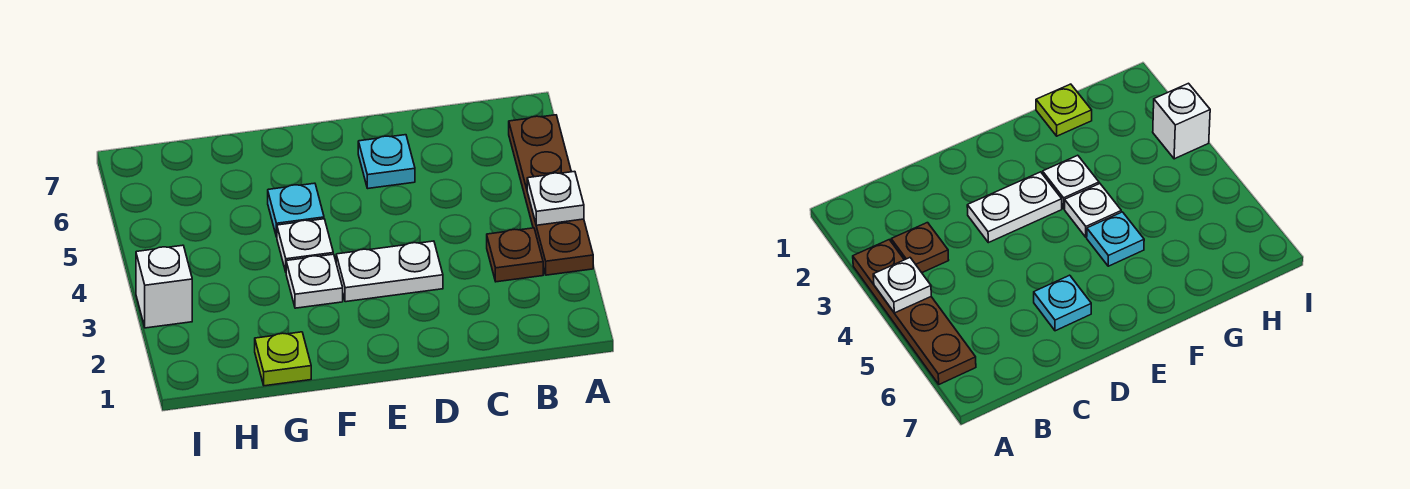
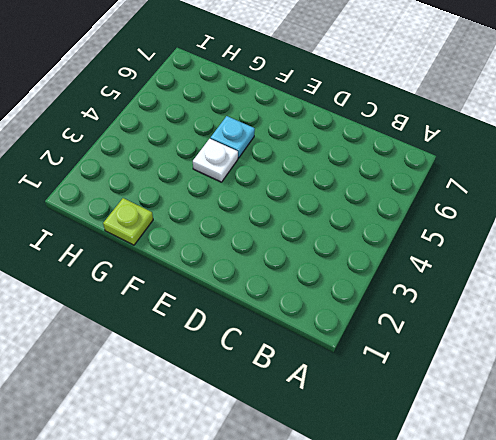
none -> brown plate A3:A6 level 1
none -> brown plate B3 level 1

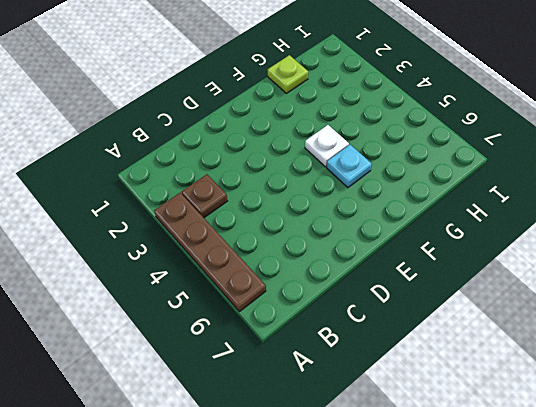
none -> white plate D3:E3 level 1
none -> cyan plate D6 level 1

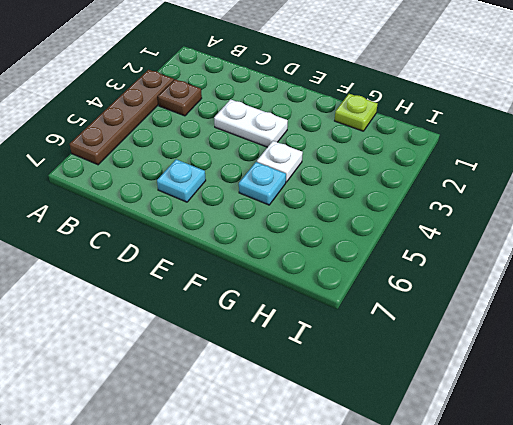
none -> white plate F3 level 1
none -> white brick I3 level 1

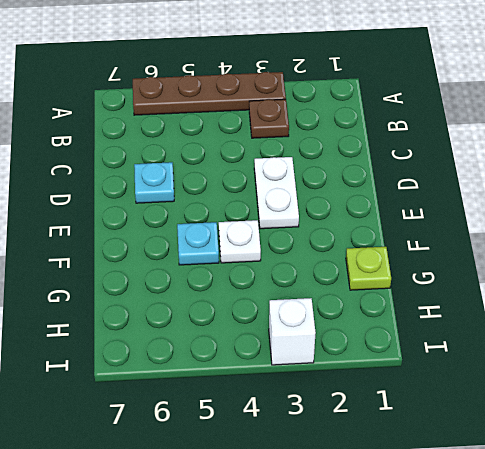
none -> white plate F3 level 1
none -> white plate A4 level 2

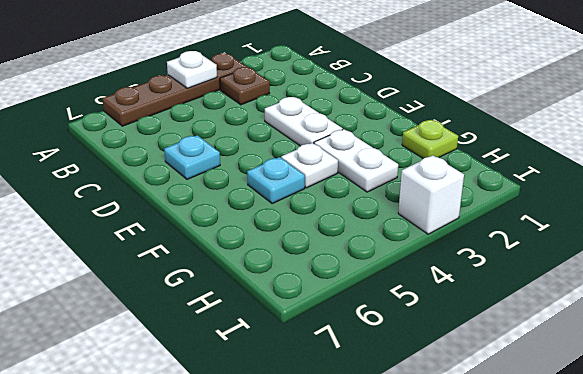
white plate F3:G3 level 1 -> white plate F3 level 1

